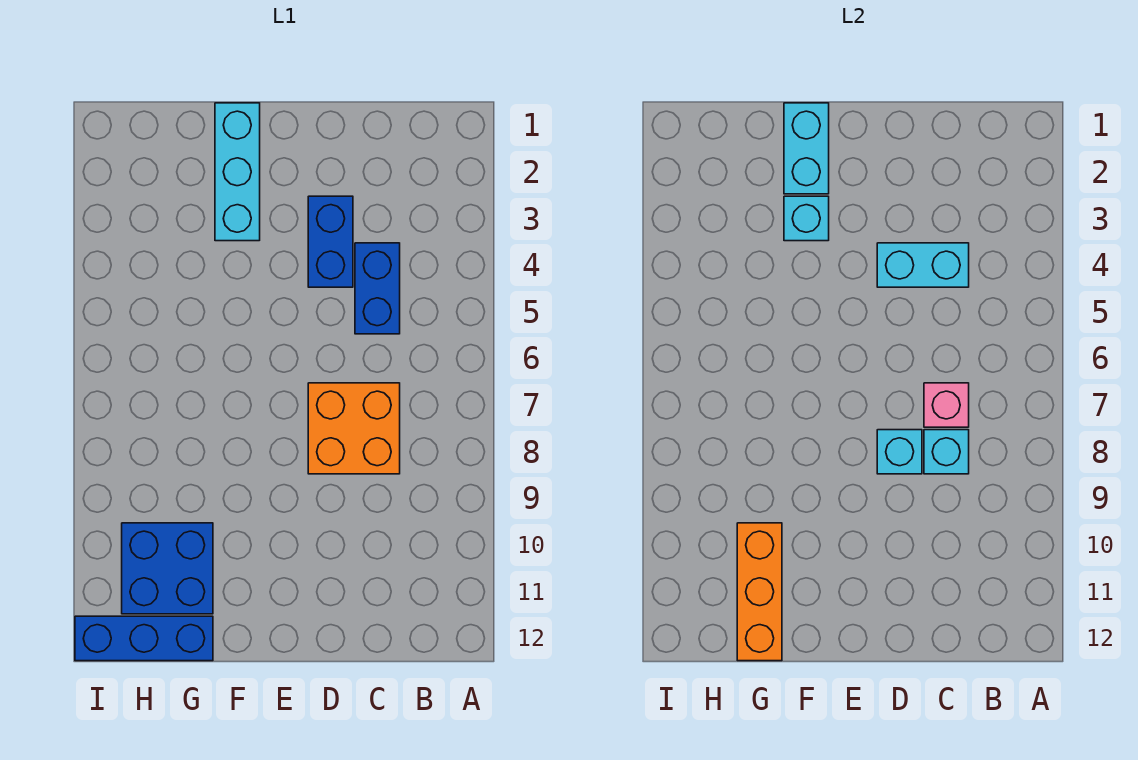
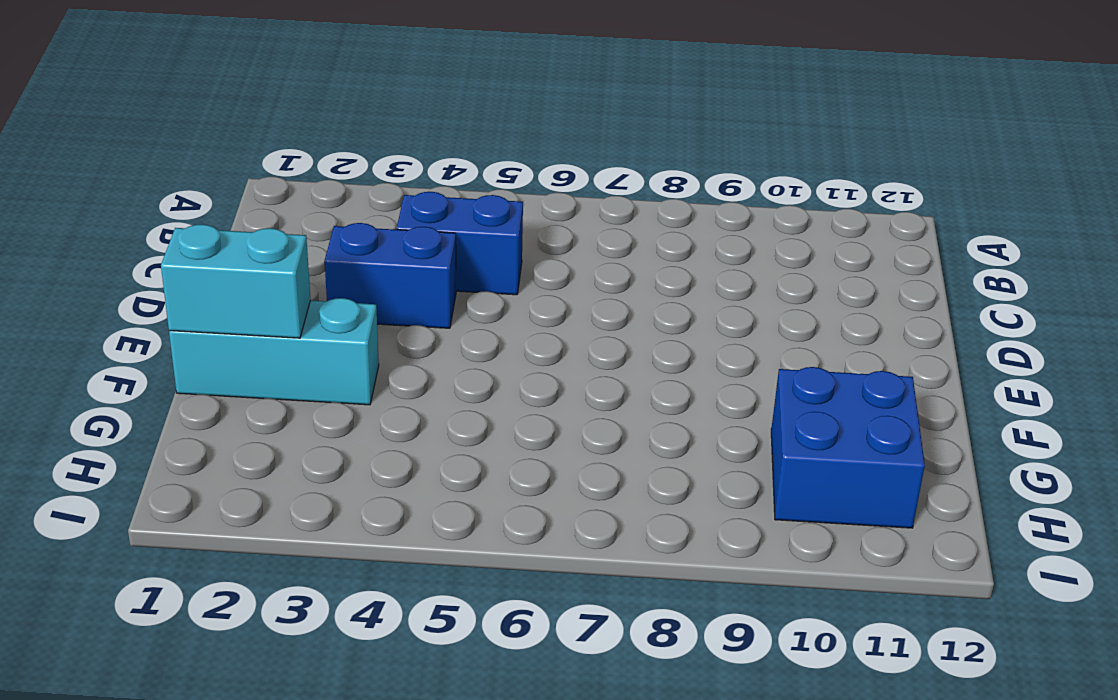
none -> orange brick C7:D8 level 1
none -> blue brick G12:I12 level 1
none -> cyan brick C4:D4 level 2

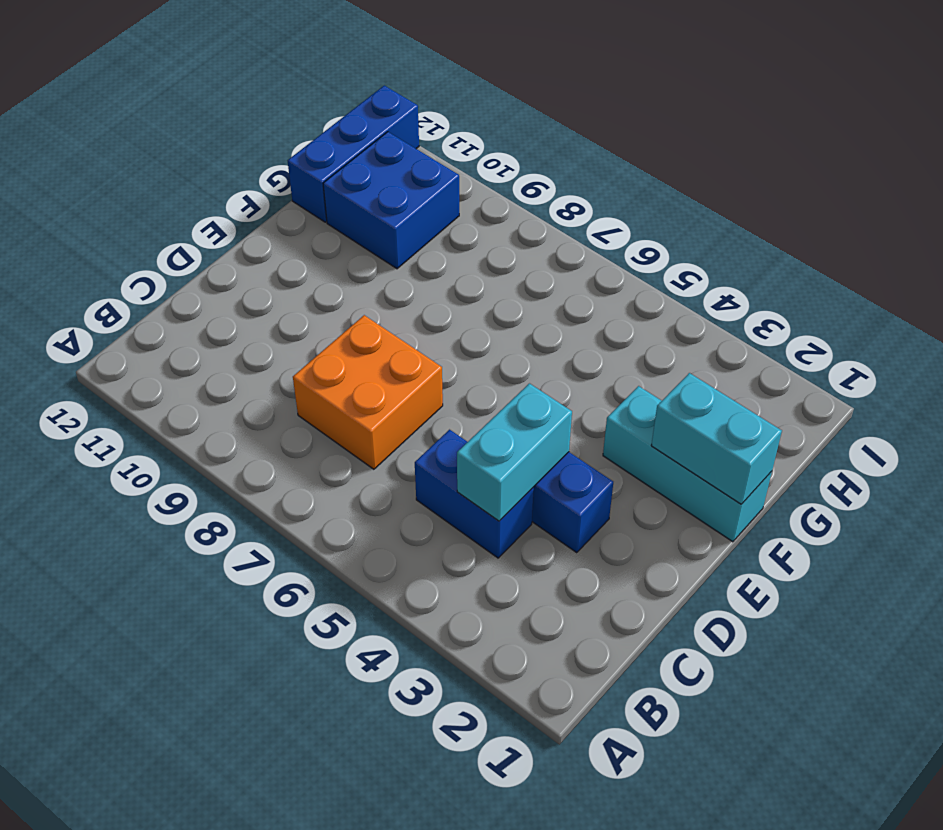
none -> pink brick C7 level 2
none -> cyan brick C8 level 2
none -> cyan brick D8 level 2

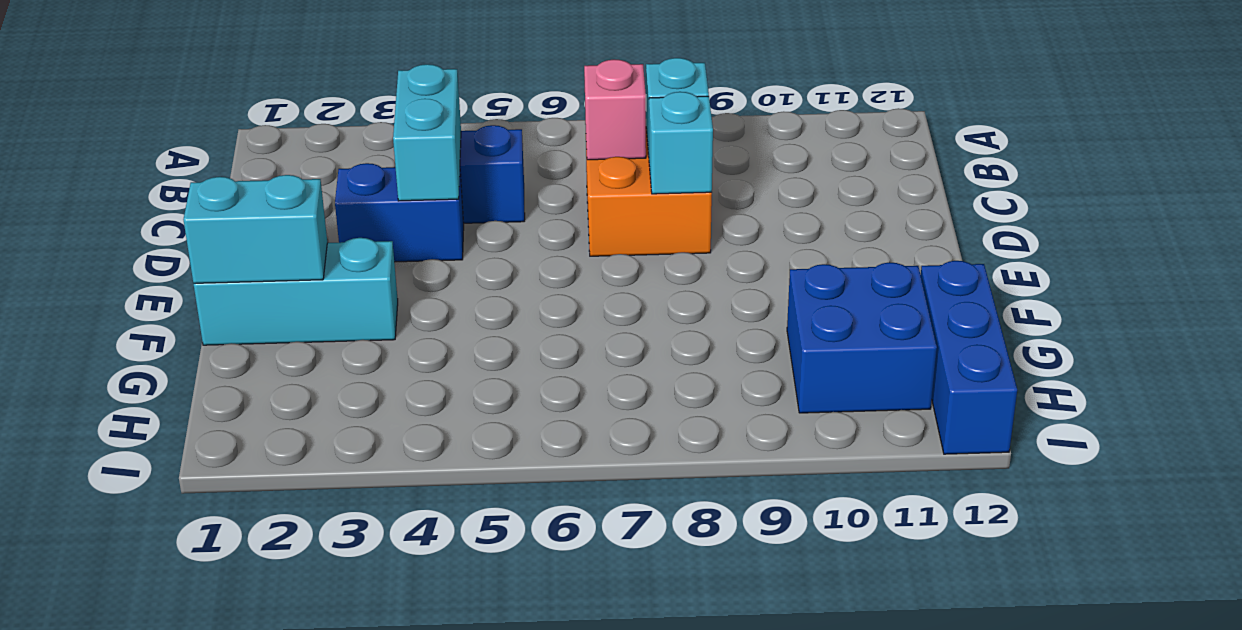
none -> cyan brick F3 level 2
none -> orange brick G10:G12 level 2

